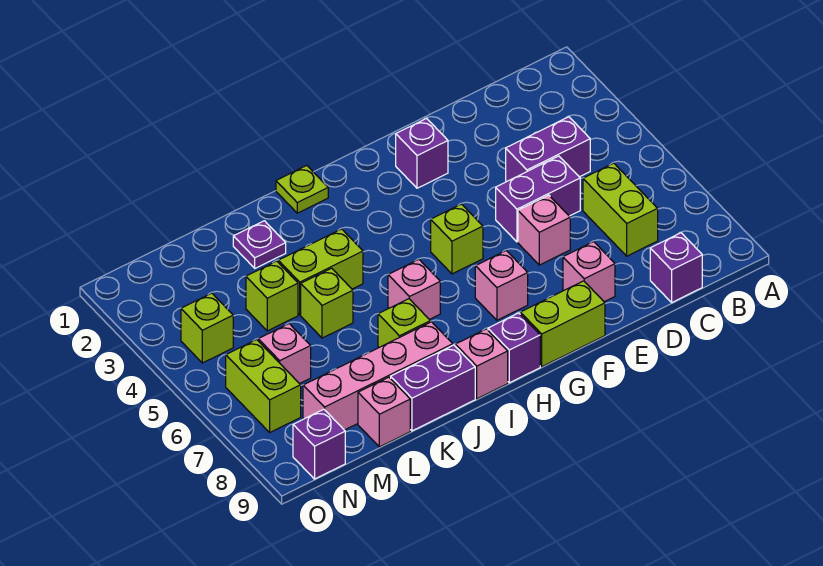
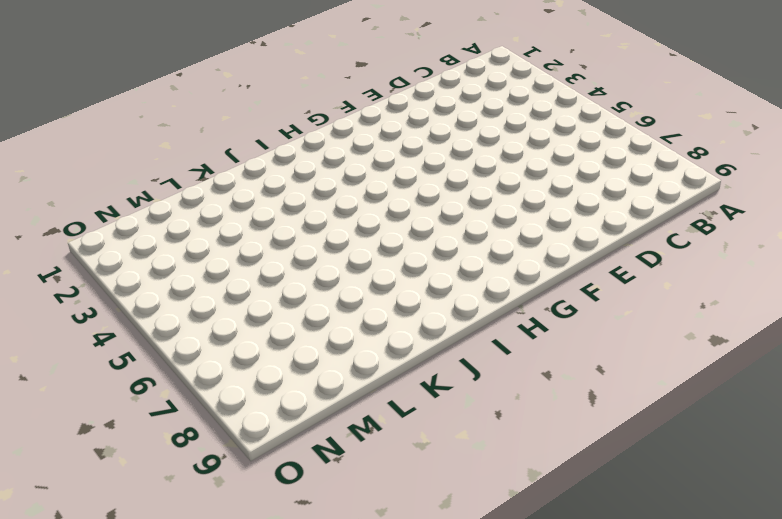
none -> purple brick C4:D4 level 1
none -> lime brick C6:C7 level 1
none -> purple brick C9 level 1

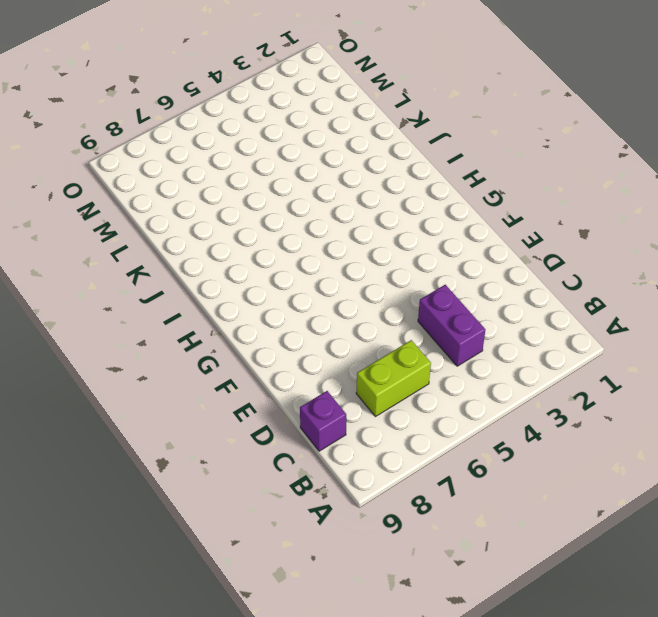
none -> purple brick D5:E5 level 1
none -> pink brick E6 level 1
none -> pink brick E8 level 1

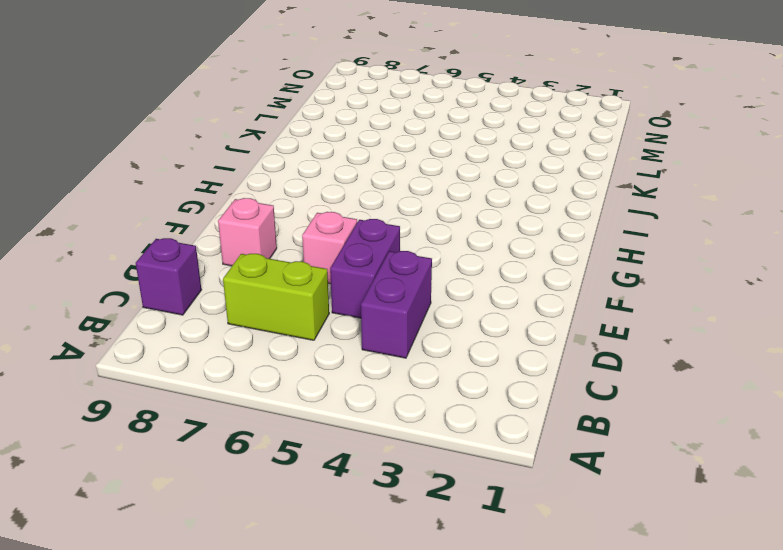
none -> purple brick F2 level 1
none -> lime brick F9:G9 level 1
none -> lime brick G5 level 1

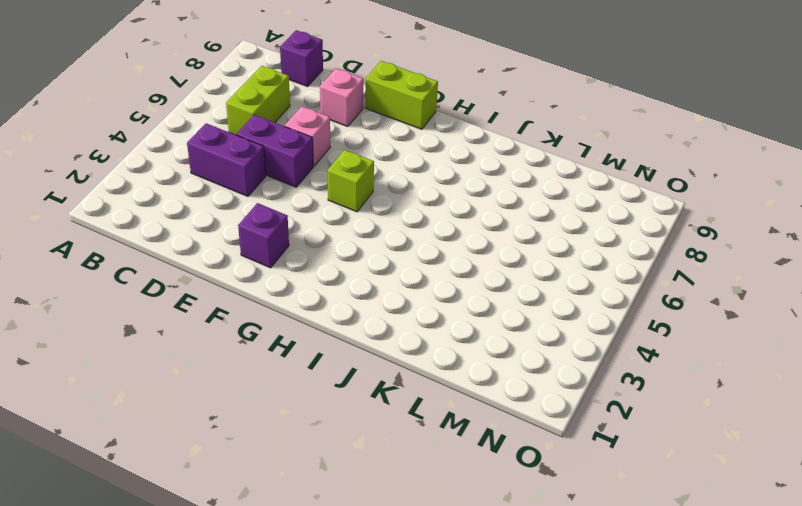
none -> pink brick G7 level 1
none -> purple brick H9 level 1
none -> lime plate I1 level 1

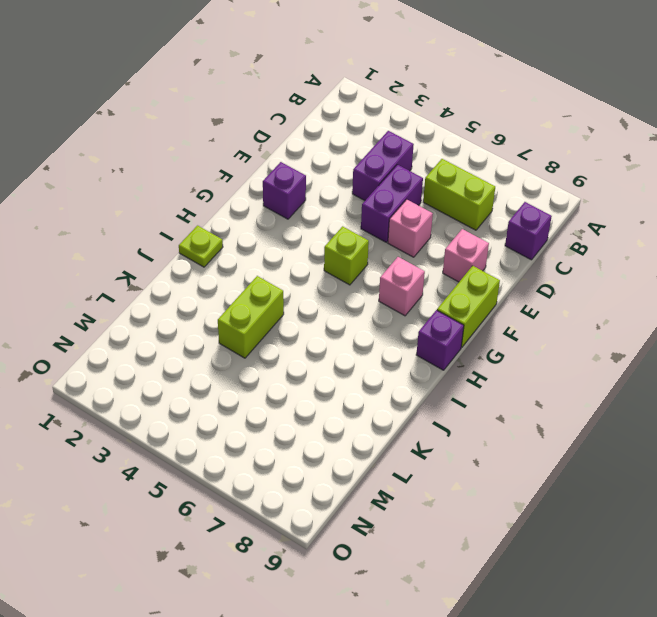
none -> pink brick I6 level 1
none -> pink brick I9 level 1
none -> lime brick J7 level 1

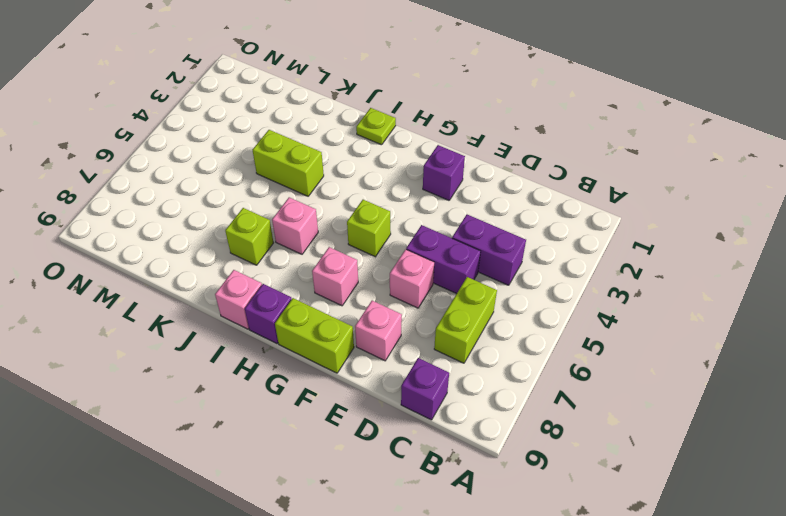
none -> pink brick J8:M8 level 1
none -> purple brick J9:K9 level 1
none -> purple plate K2 level 1

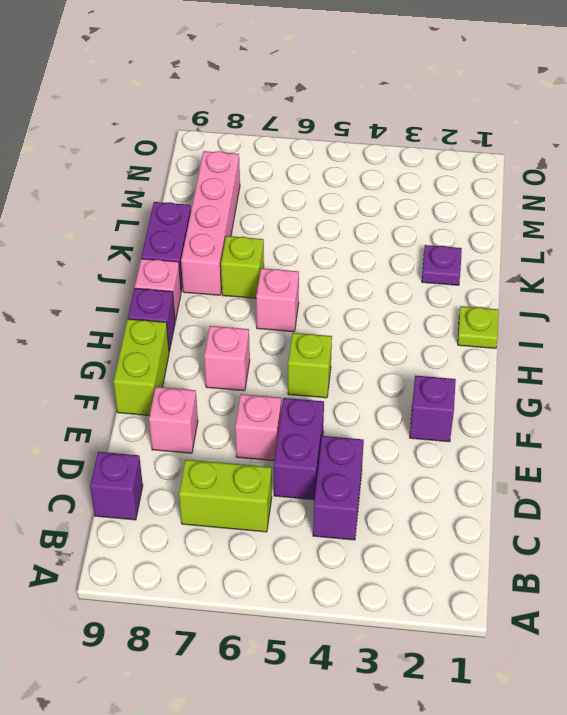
none -> lime brick J4:K4 level 1
none -> lime brick K5 level 1
none -> lime brick L4 level 1

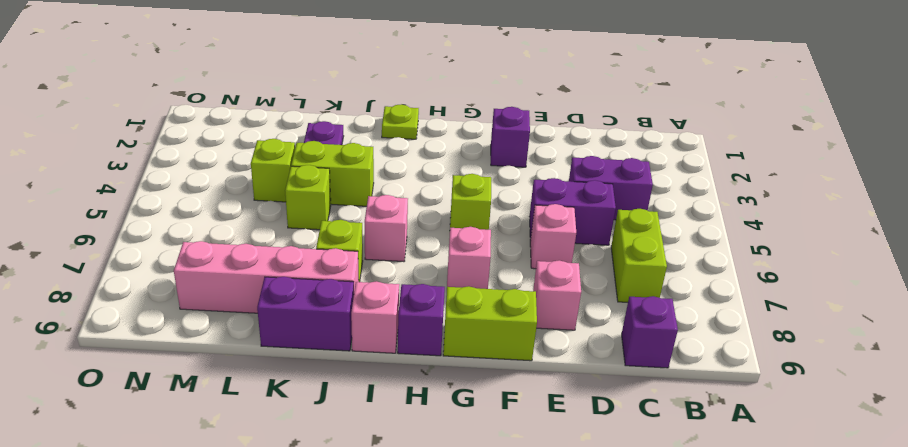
none -> pink brick L9 level 1
none -> pink brick M6 level 1
none -> lime brick N4 level 1

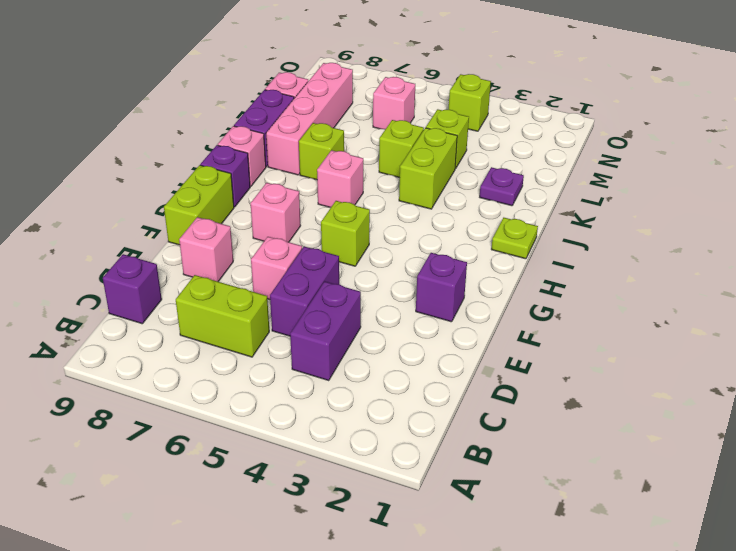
none -> lime brick N6:N7 level 1
none -> purple brick N9 level 1

